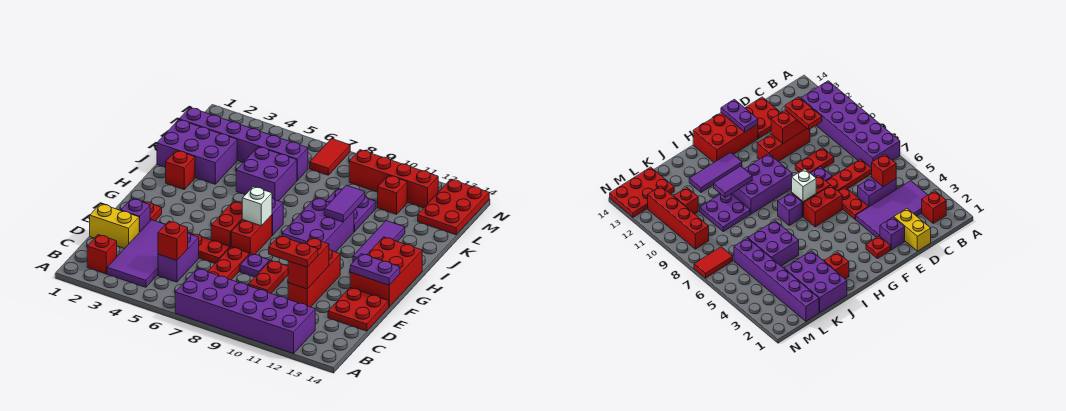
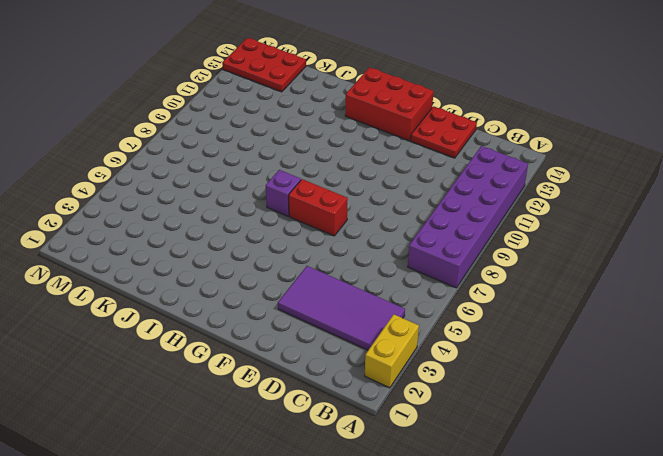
yellow brick A2:A3 level 1 -> yellow brick D1:D2 level 1
none -> red brick B2 level 1
none -> purple brick C5:D5 level 1
none -> red plate C7:E7 level 1
none -> red plate D9:E9 level 1

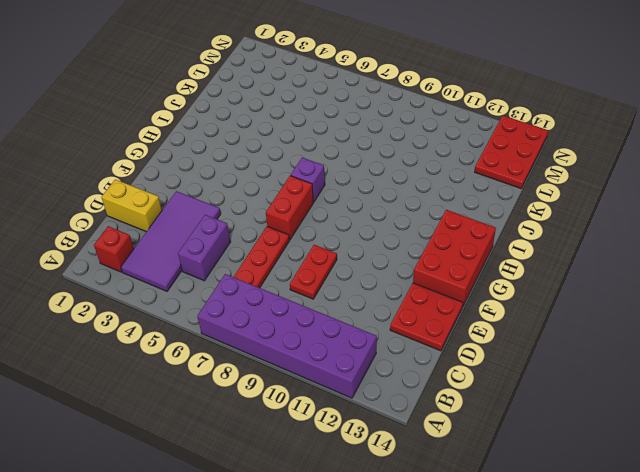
none -> red brick D11:F11 level 1
none -> purple brick E2 level 1
none -> red plate E5:E6 level 1
none -> purple plate E8 level 1

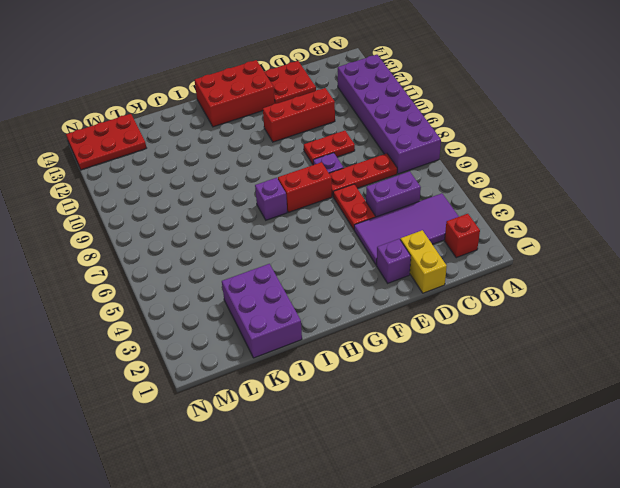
none -> red plate F2 level 1
none -> red brick F6:G6 level 1
none -> purple brick G9:I10 level 1
none -> purple tile H12:J12 level 1

